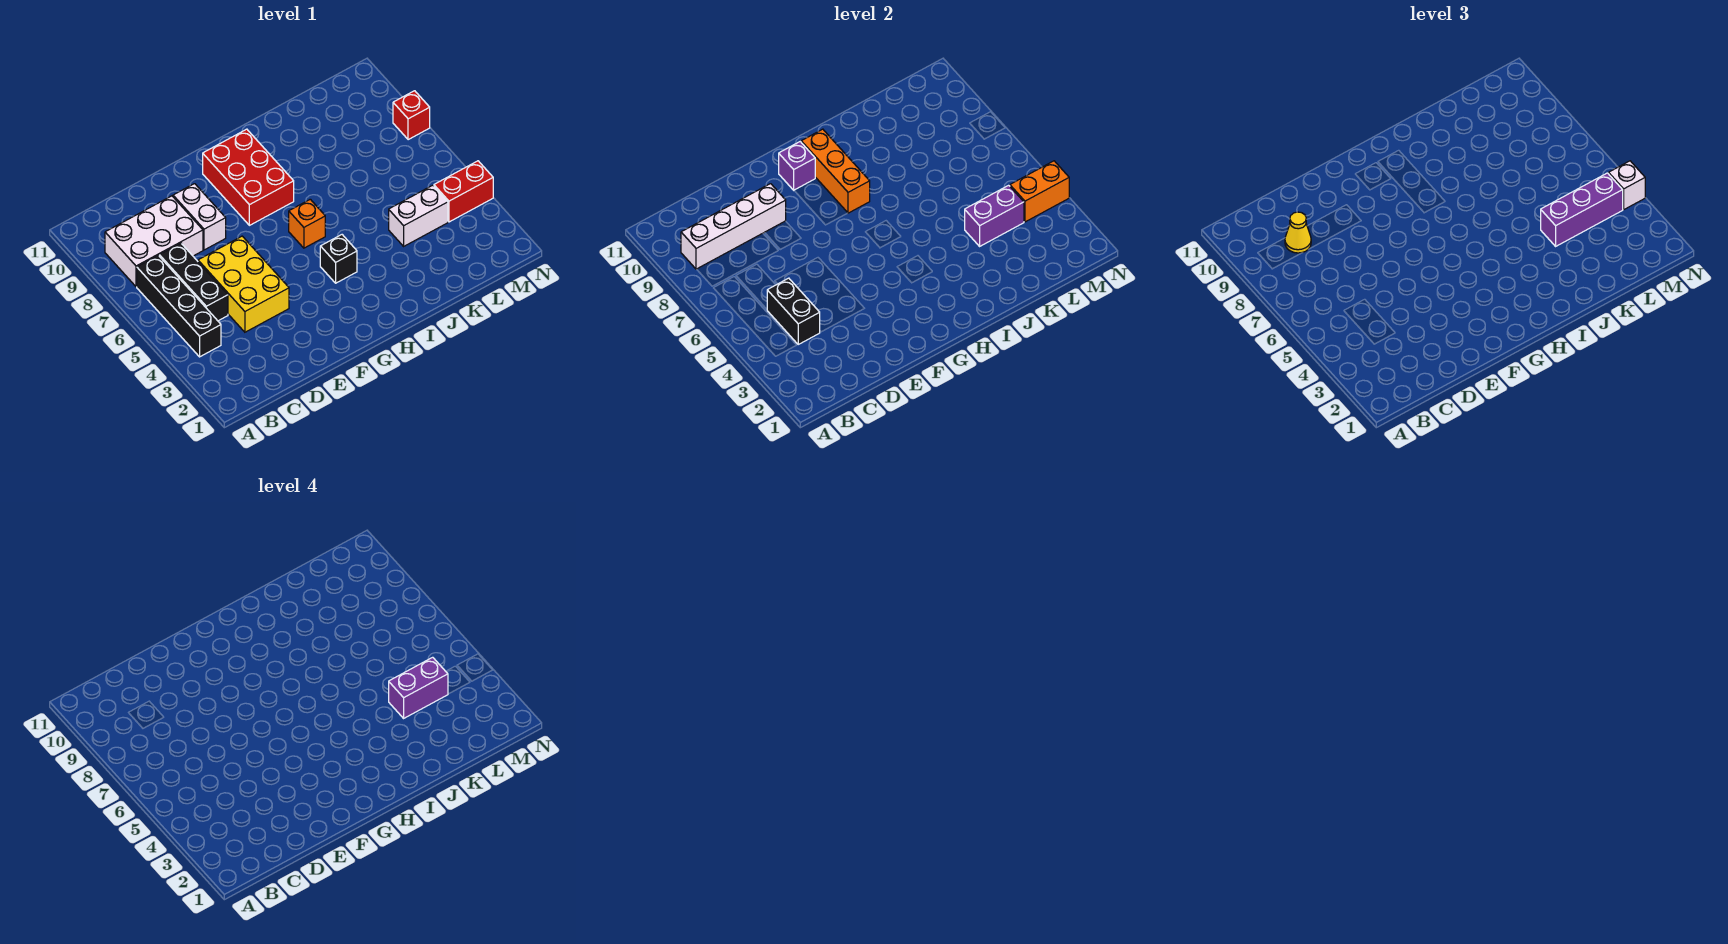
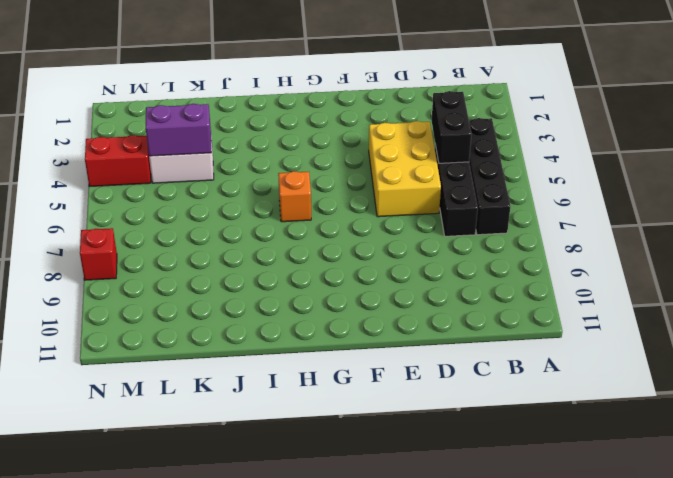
none -> white brick B8:D9 level 1
none -> white brick E8:E9 level 1
none -> red brick G8:H10 level 1

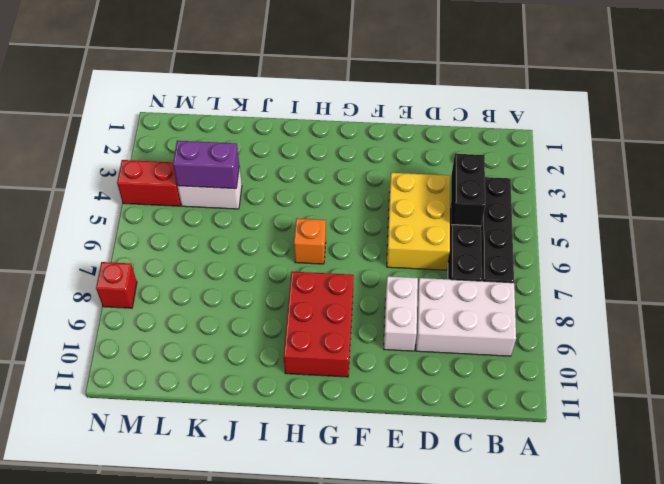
none -> black brick H4 level 1
none -> white brick B9:E9 level 2
none -> purple brick G10 level 2

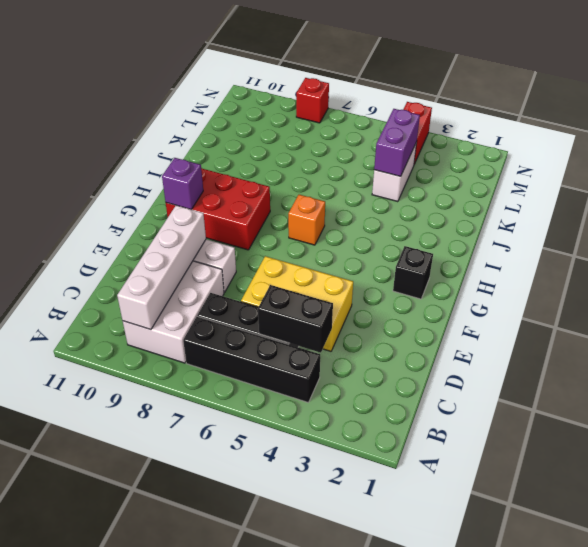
black brick G2 level 1 -> black brick H4 level 1
none -> orange brick H8:H10 level 2
none -> orange brick M4:N4 level 2
none -> yellow cone C9 level 3

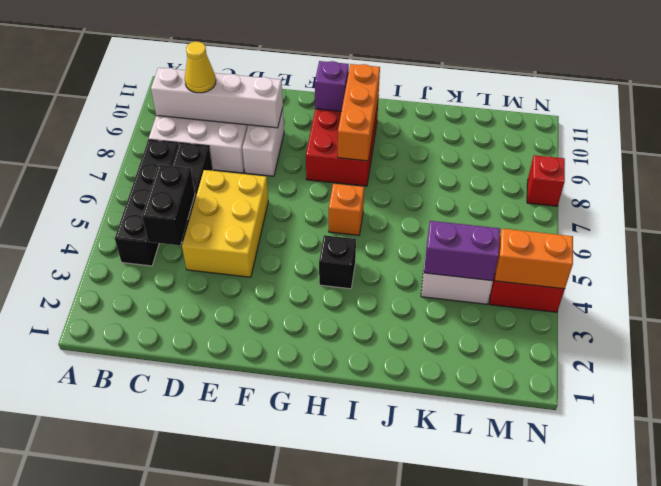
none -> purple brick K4:M4 level 3
none -> white brick N4 level 3
none -> purple brick K4:L4 level 4

